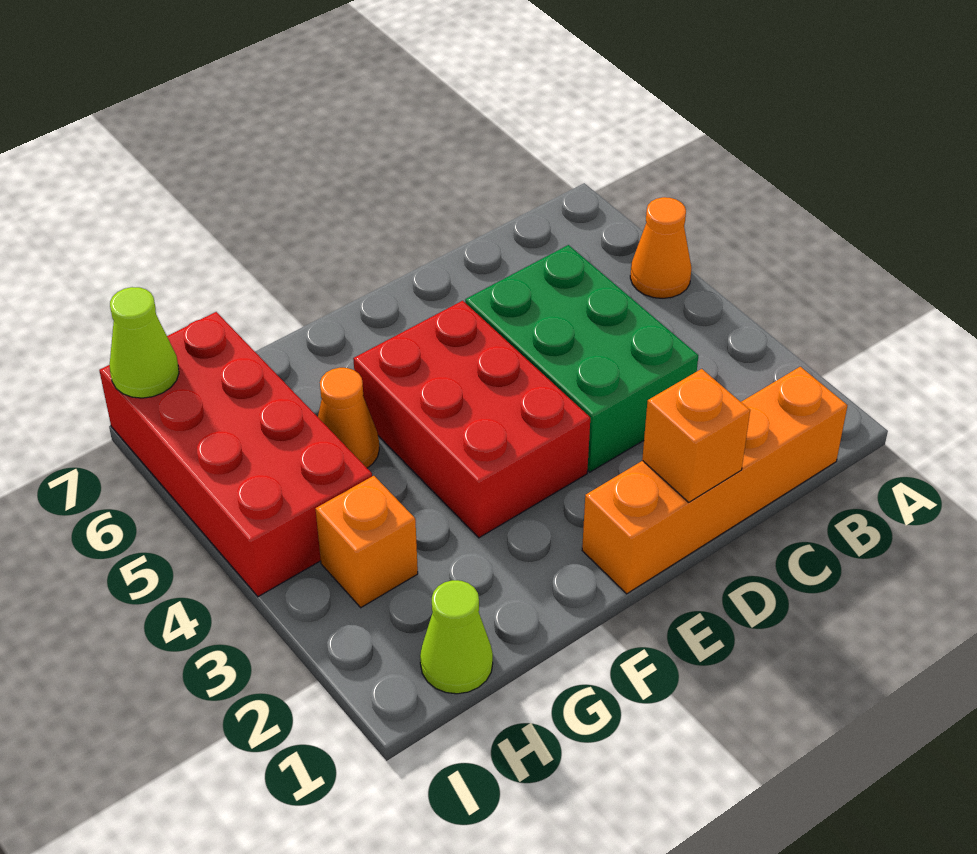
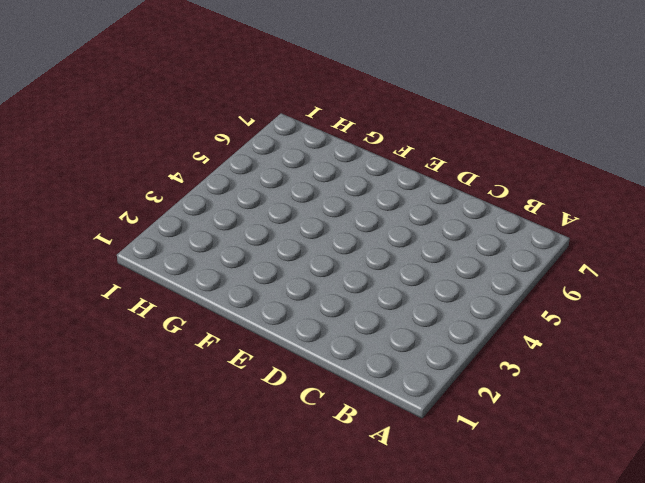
none -> orange cone A5 level 1
none -> orange brick B1:E1 level 1

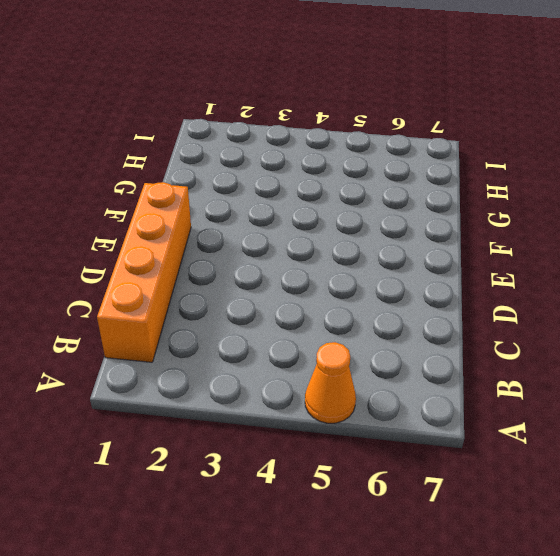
none -> green brick C3:D5 level 1
none -> red brick E3:F5 level 1

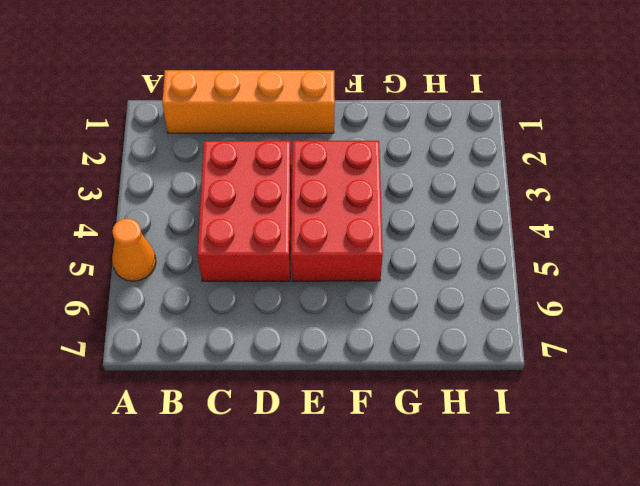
red brick C3:D5 level 1 -> green brick C3:D5 level 1
none -> orange cone G5 level 1
none -> lime cone H1 level 1

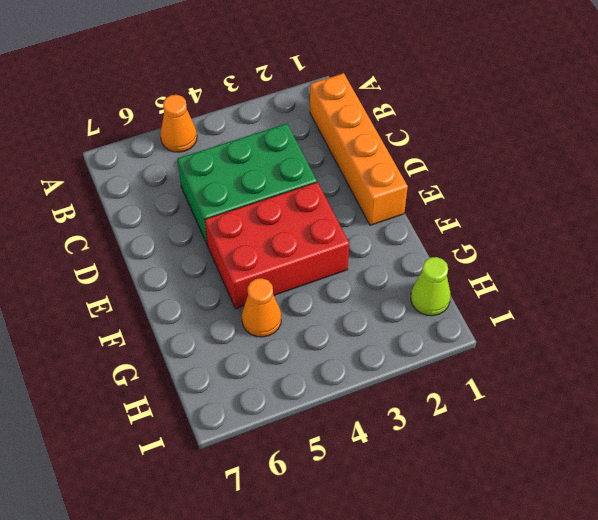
none -> orange brick H3 level 1
none -> red brick H4:I7 level 1

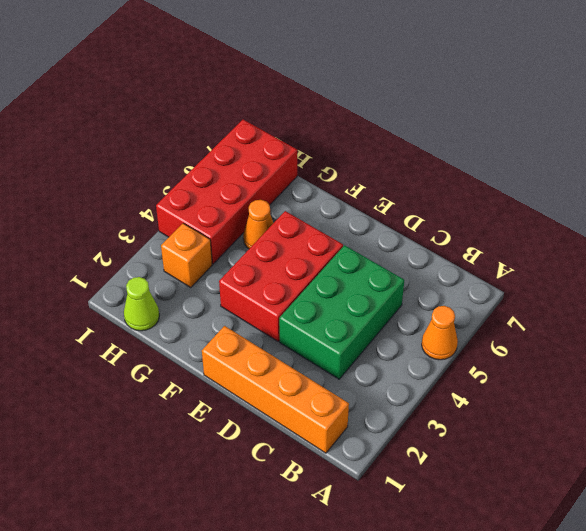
none -> orange brick D1 level 2
none -> lime cone I7 level 2

